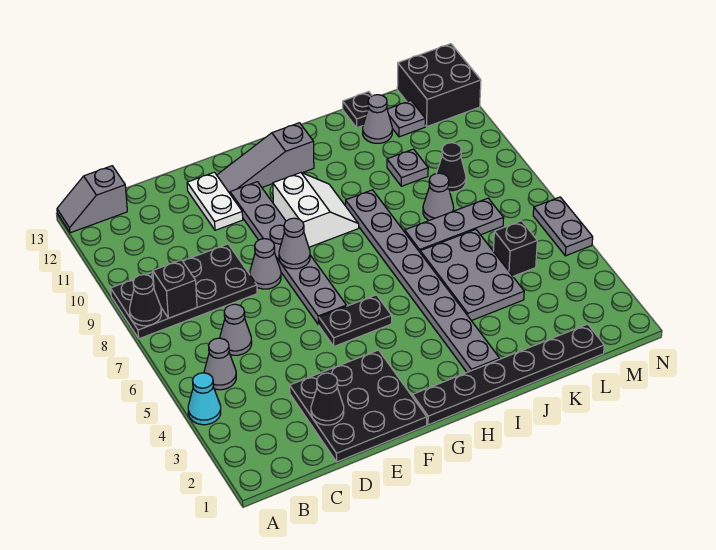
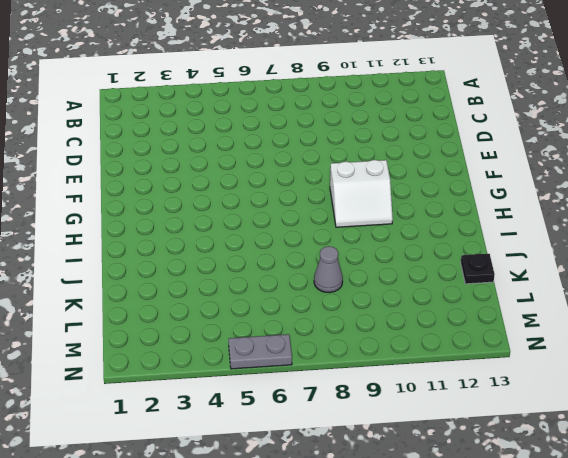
none -> cyan cone A4 level 1
none -> black plate A8:D9 level 1
none -> grey slope A13:B13 level 1 top B

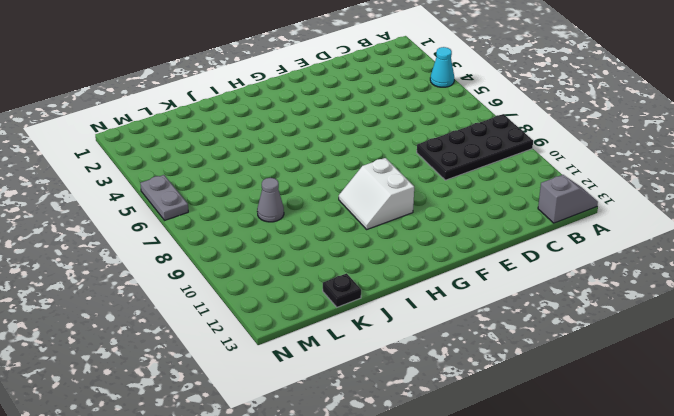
none -> grey cone B5 level 1
none -> grey cone C6 level 1
none -> black plate D1:F3 level 1

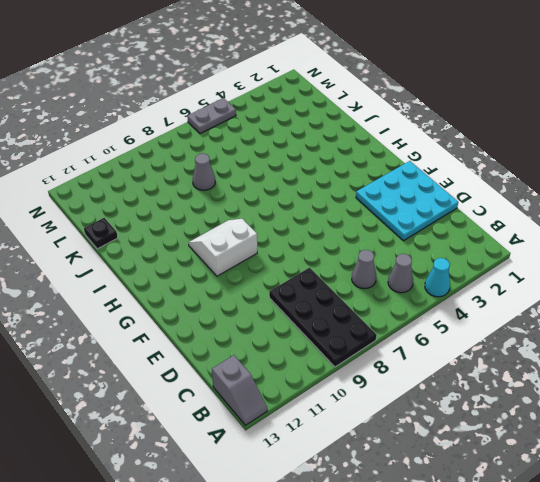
cyan plate D1:F3 level 1 -> black plate D1:F3 level 1
none -> grey cone E8 level 1
none -> white plate E11:E12 level 1
none -> black plate F5:G5 level 1

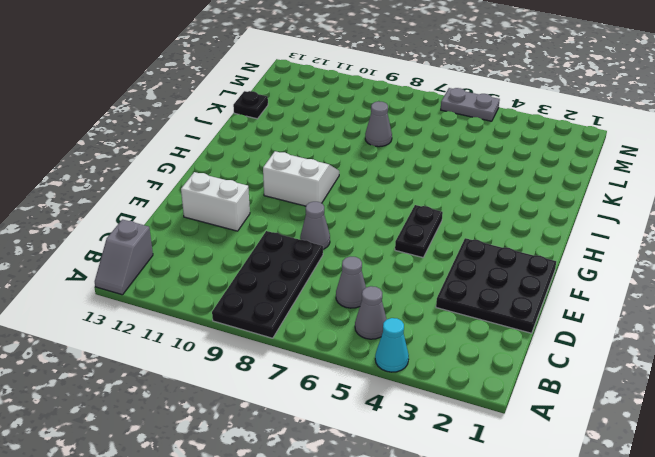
white brick E11:E12 level 1 -> white plate E11:E12 level 1
none -> grey plate F6:F11 level 1
none -> grey slope F12:H12 level 1 top H
none -> black plate G1:L1 level 1

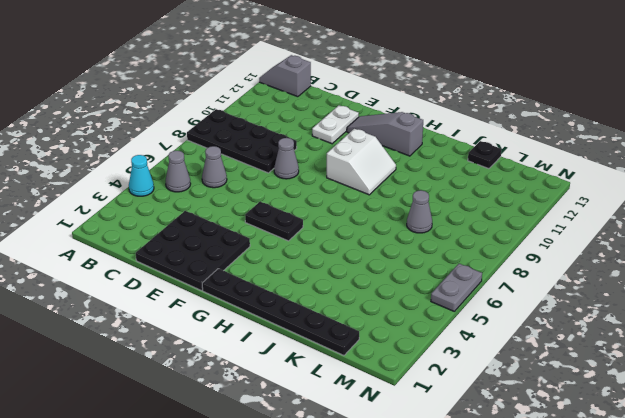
none -> grey plate F6:F11 level 1
none -> grey plate I2:I9 level 1
none -> grey plate J4:K6 level 1

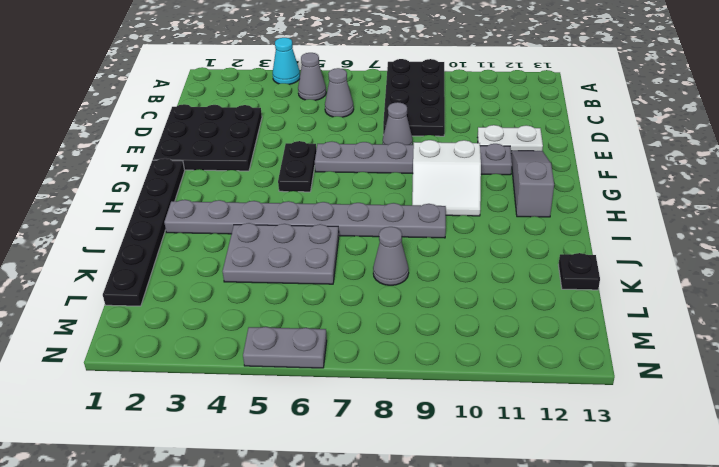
none -> grey slope A13:B13 level 1 top B
none -> grey plate J7:L7 level 1
none -> grey plate K10 level 1

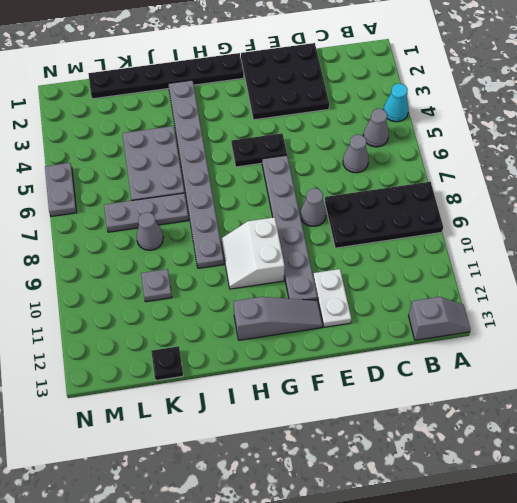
none -> grey cone K12 level 1
none -> black brick L5 level 1
none -> black cone L9 level 1

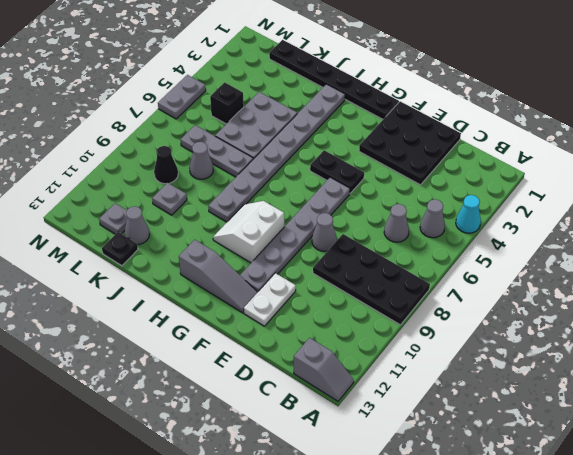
none -> black brick M12:N13 level 1
none -> black cone A8 level 2
none -> black brick B8 level 2

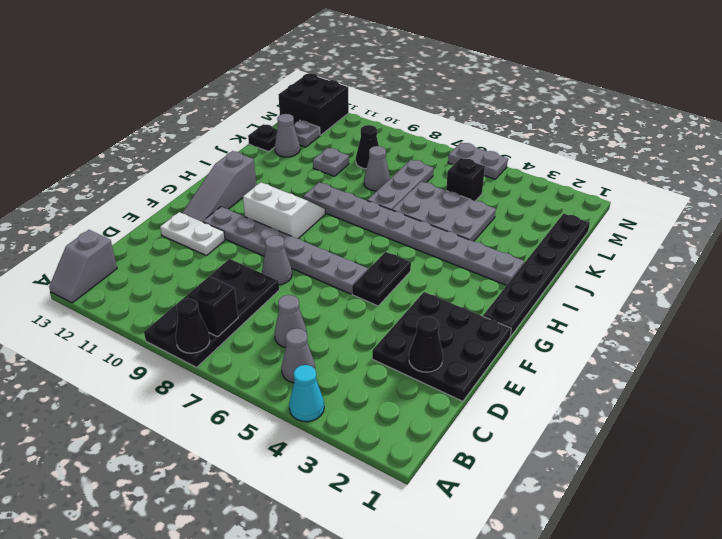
none -> grey cone F8 level 2

